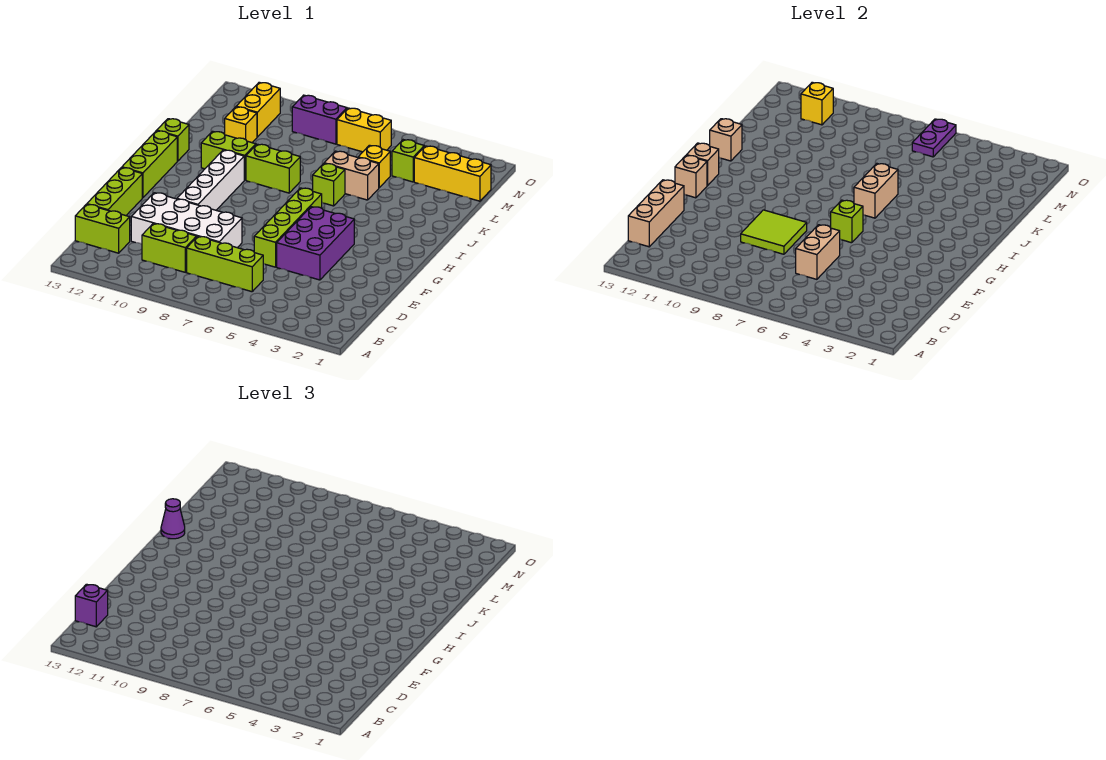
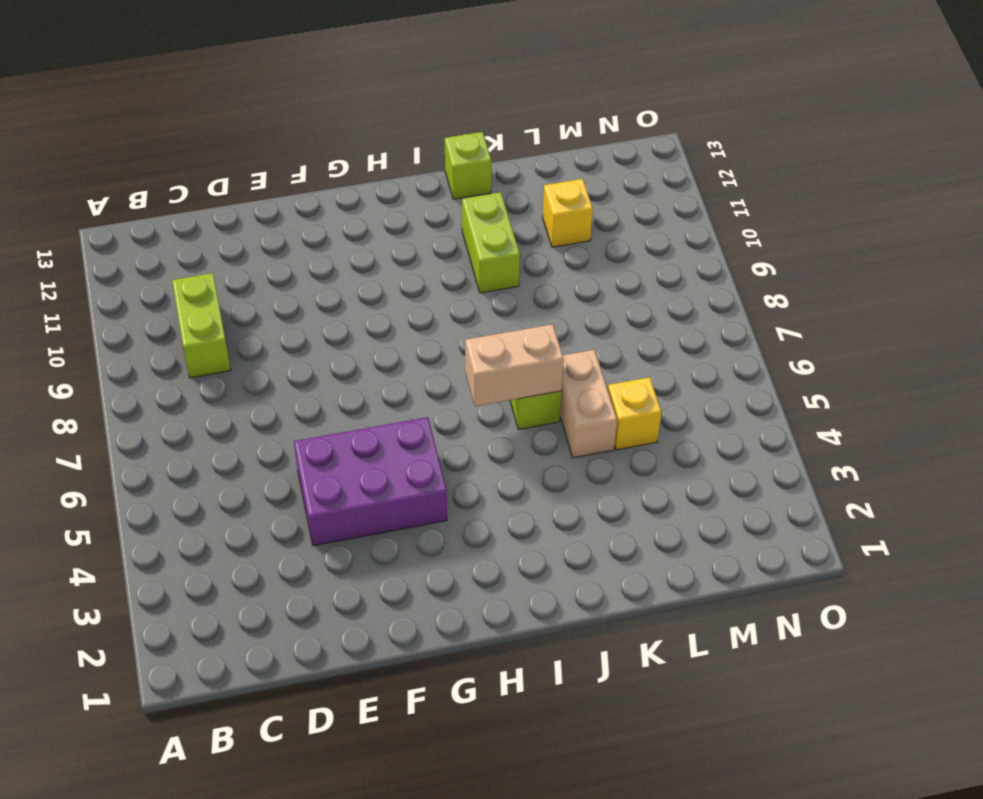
none -> lime brick C6:C8 level 1
none -> lime brick C12:C13 level 1
none -> white brick D8:E11 level 1
none -> lime brick D13:F13 level 1

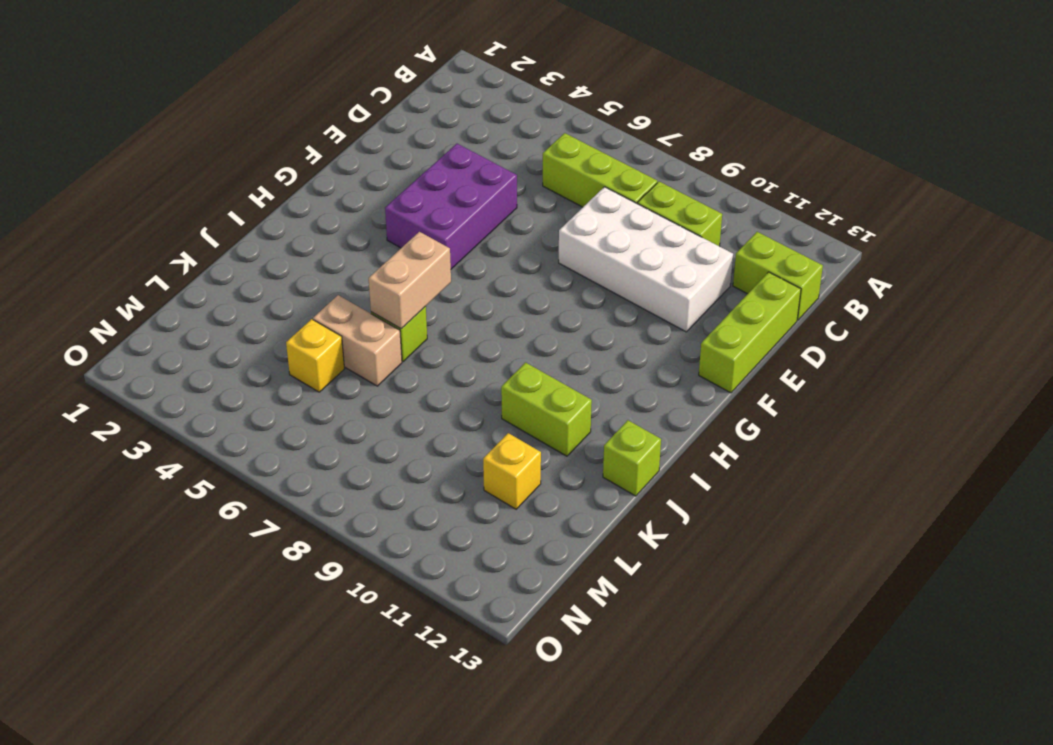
none -> lime brick E6:H6 level 1
none -> white brick F10:I10 level 1
none -> lime brick G13:I13 level 1
none -> lime brick J8:J9 level 1

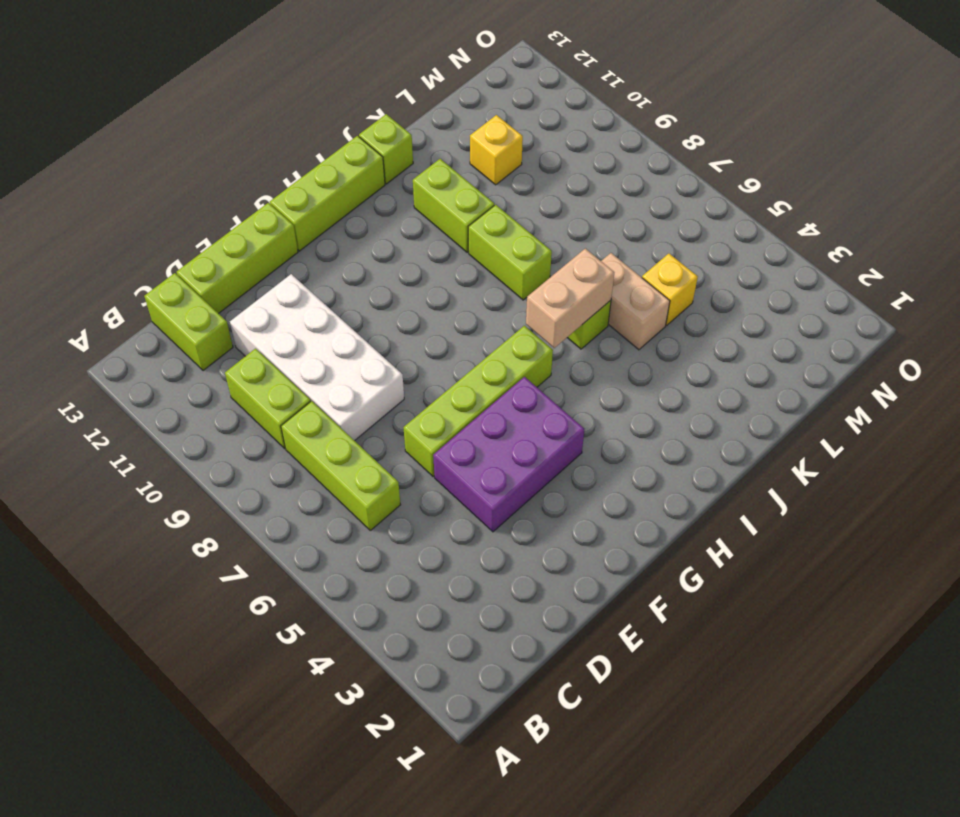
none -> white brick F10:I10 level 1
none -> yellow brick M1:M3 level 1
none -> lime brick M4 level 1
none -> yellow brick M11:N11 level 1

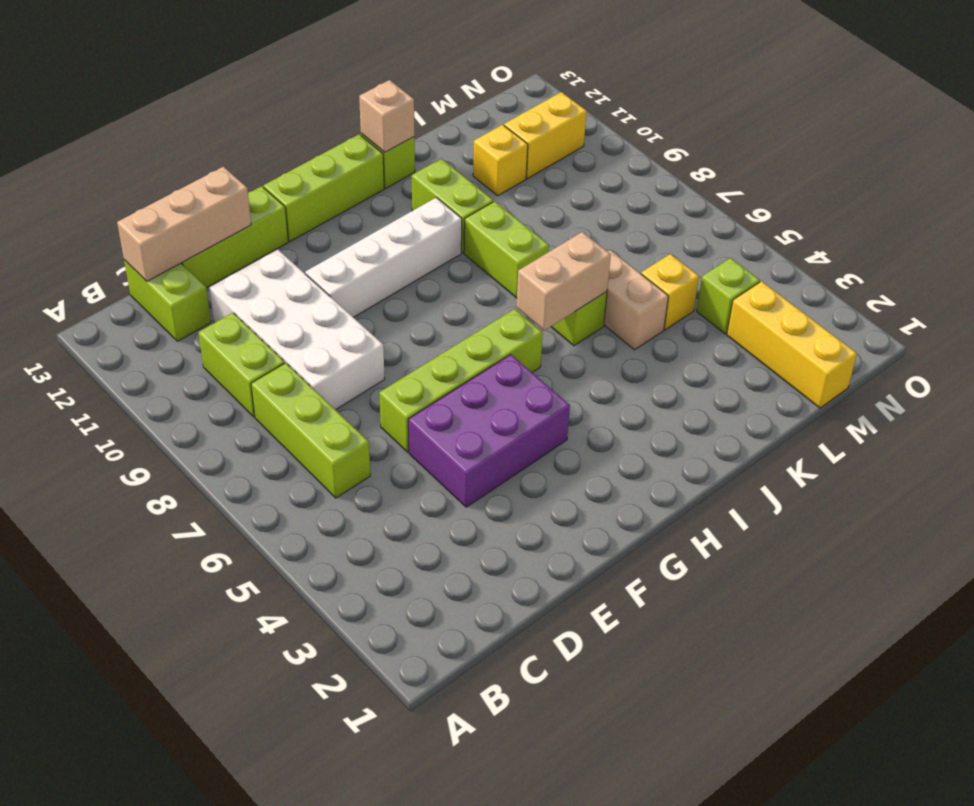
none -> yellow brick N6:N7 level 1
none -> purple brick N8:N9 level 1
none -> tan brick D6:E6 level 2
none -> lime tile E8:F9 level 2

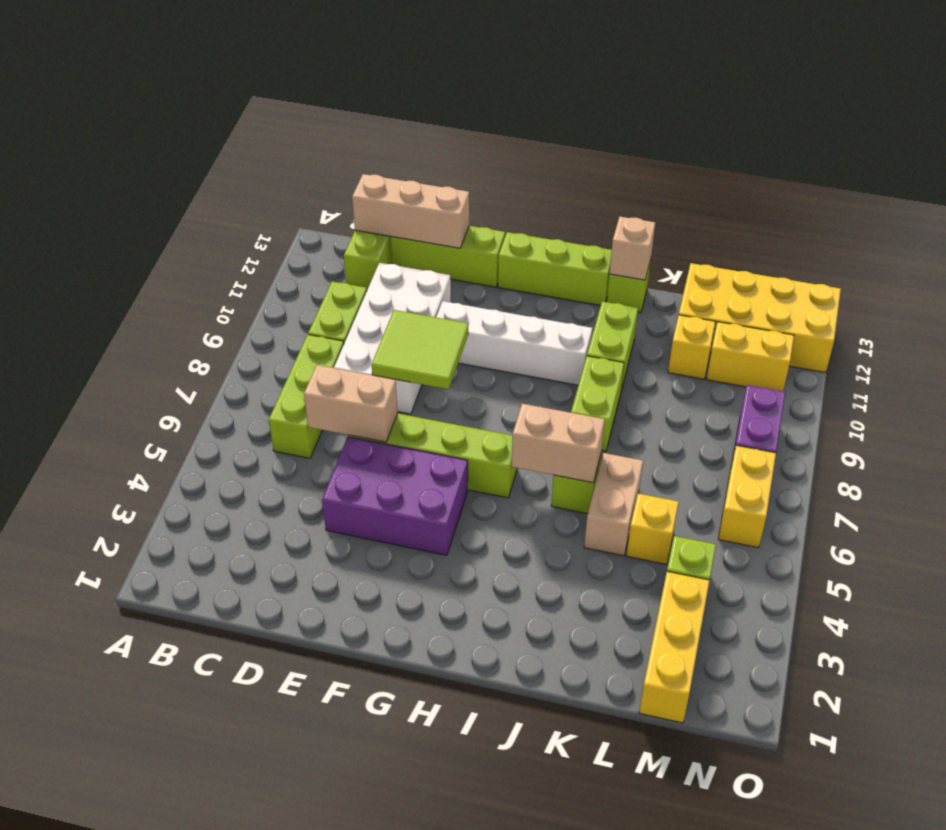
yellow brick L12:O13 level 1 -> none
none -> lime brick G6 level 2
none -> tan brick G13 level 2
none -> tan brick H13 level 2
none -> purple plate N6:O6 level 2

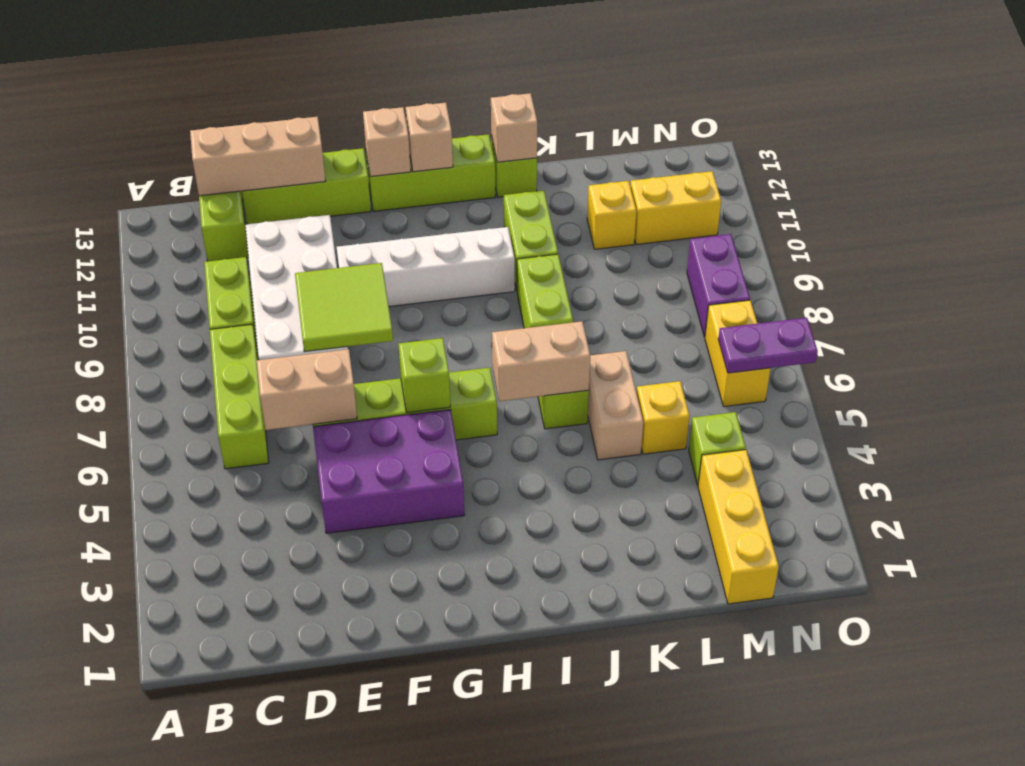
none -> yellow brick N11 level 2
none -> purple brick C13 level 3
none -> purple cone J13 level 3

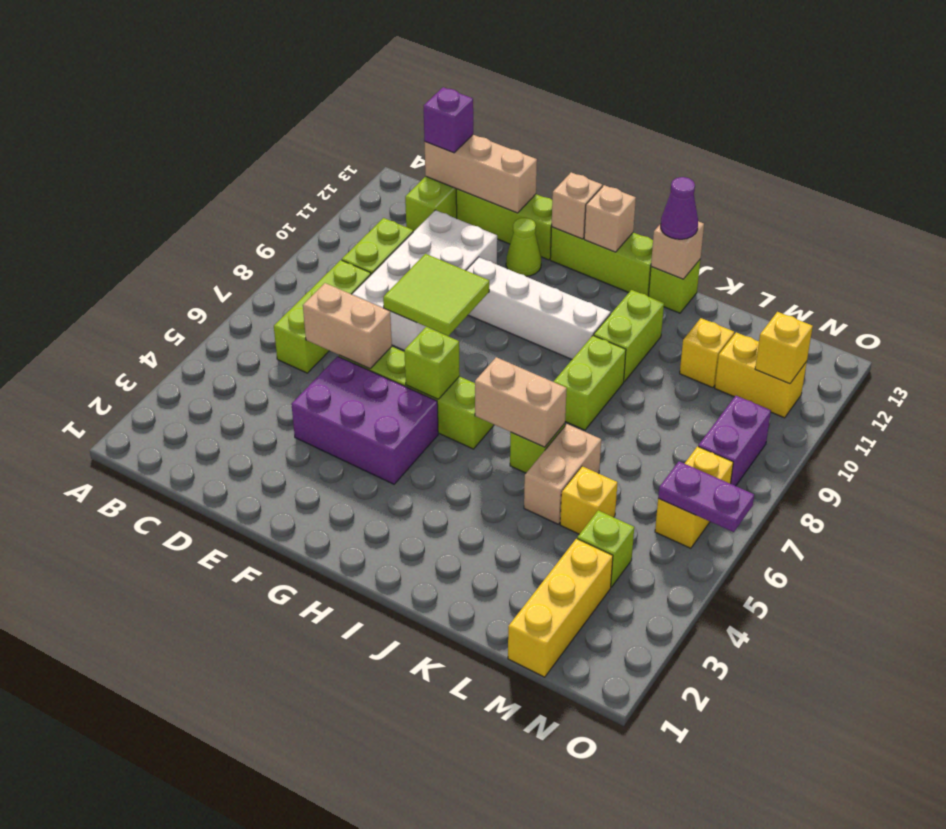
lime cone F12 level 1 -> none

